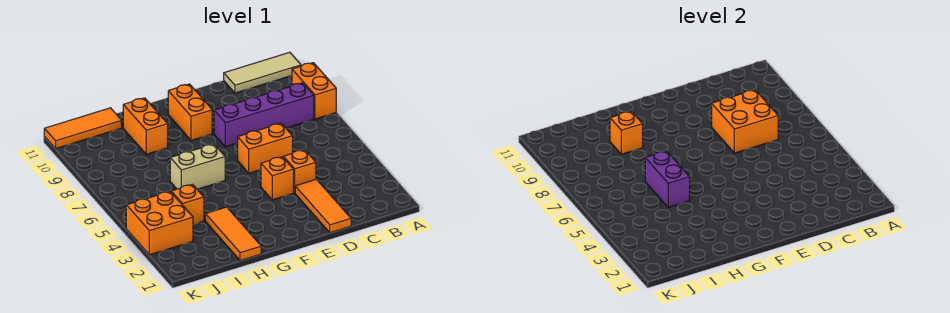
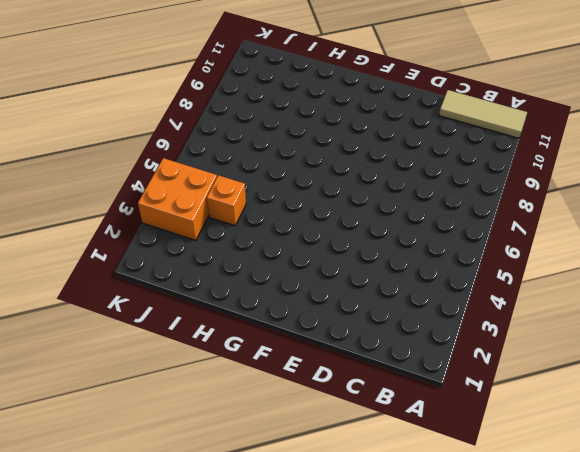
none -> orange brick A8:A9 level 1
none -> purple brick B8:E8 level 1
none -> orange tile D1:D3 level 1

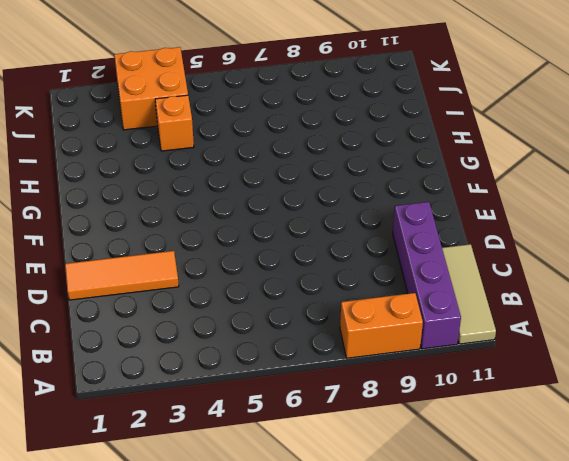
purple brick A10:D10 level 1 -> purple brick B8:E8 level 1
none -> orange brick D4 level 1
none -> orange brick D6:E6 level 1
none -> orange brick E4 level 1

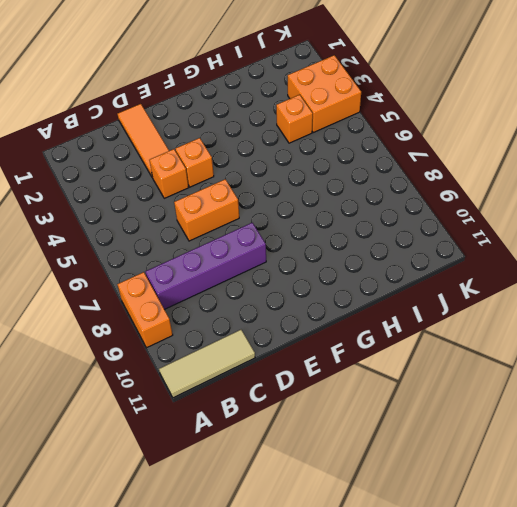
none -> orange brick F9:F10 level 1
none -> tan brick G6:H6 level 1
none -> orange tile H1:H3 level 1

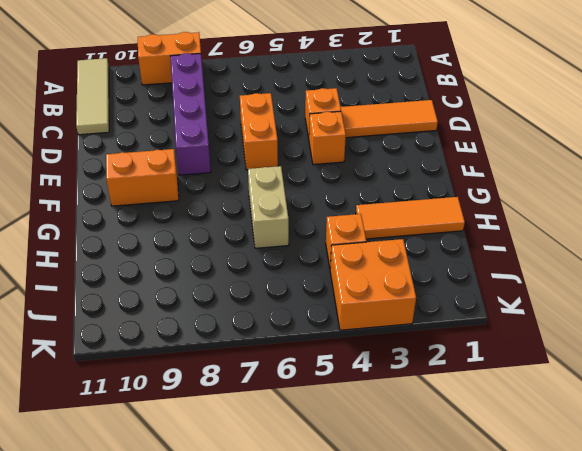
none -> orange brick H9:H10 level 1
none -> orange tile I11:K11 level 1
none -> orange brick C7:D8 level 2

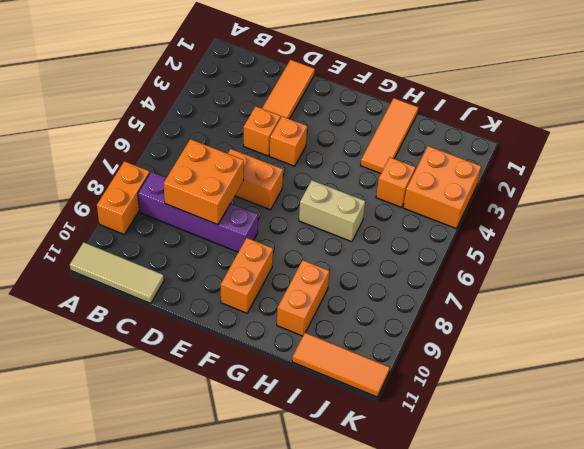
none -> purple brick H5:H6 level 2
none -> orange brick H9 level 2

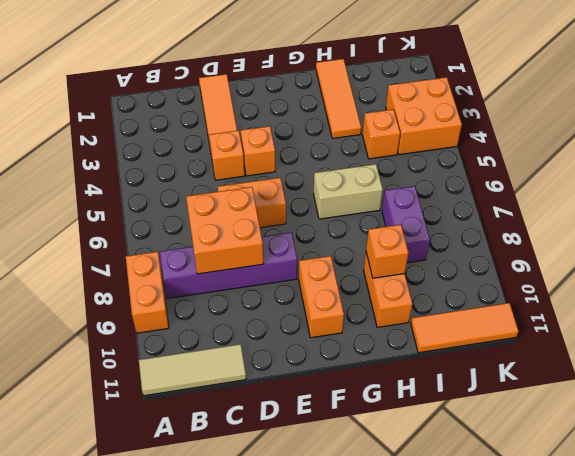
purple brick I7:I8 level 1 -> purple brick H5:H6 level 2

